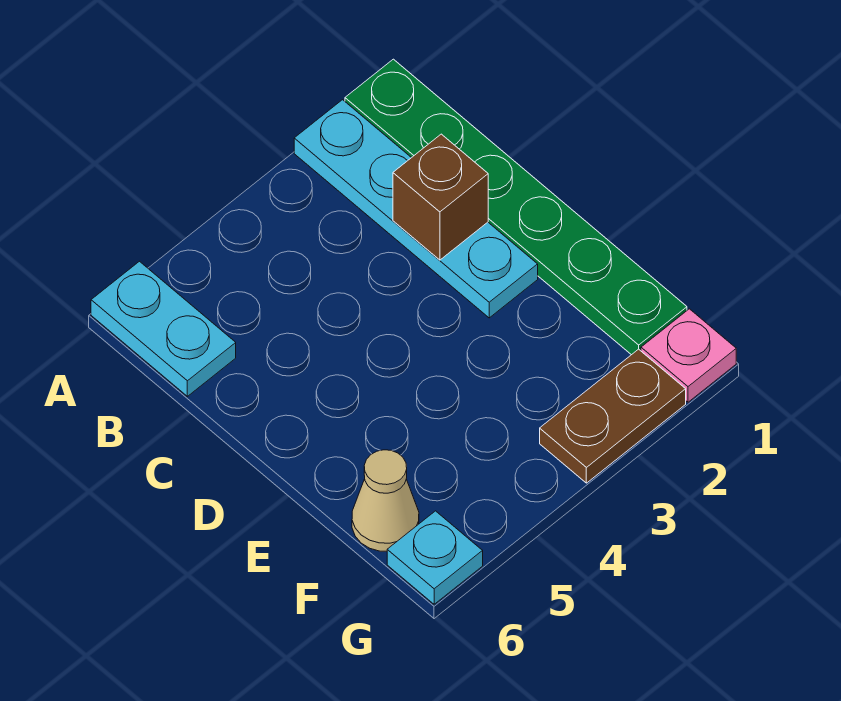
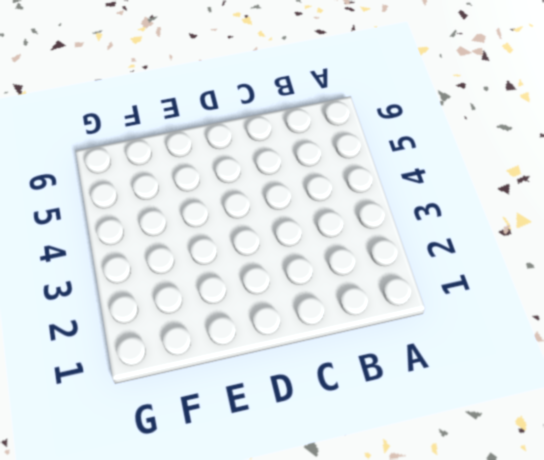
none -> green plate A1:F1 level 1
none -> cyan plate A2:D2 level 1

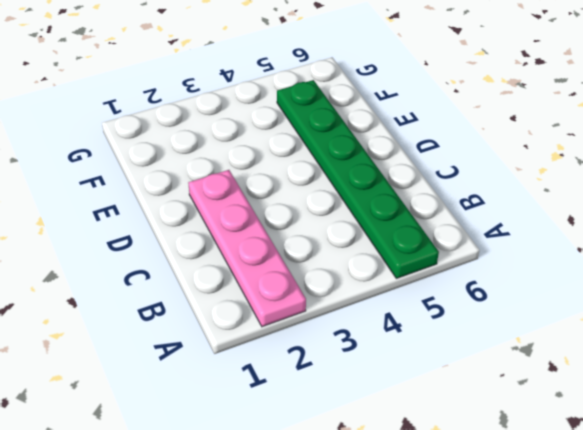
pink plate A2:D2 level 1 -> cyan plate A2:D2 level 1
green plate A5:F5 level 1 -> green plate A1:F1 level 1
none -> cyan plate A6:B6 level 1
none -> tan cone F6 level 1

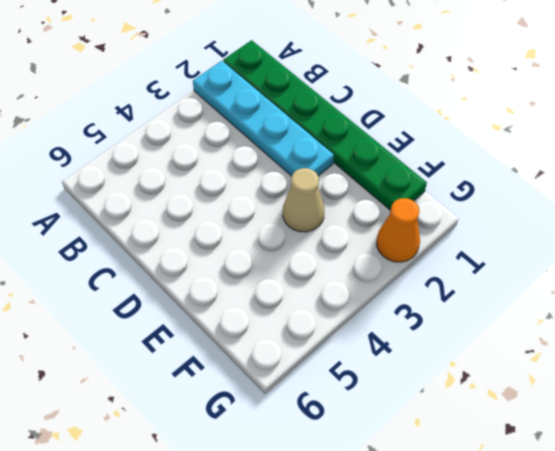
tan cone E3 level 1 -> tan cone F6 level 1
orange cone G2 level 1 -> brown plate G2:G3 level 1
none -> cyan plate A6:B6 level 1
none -> pink plate G1 level 1

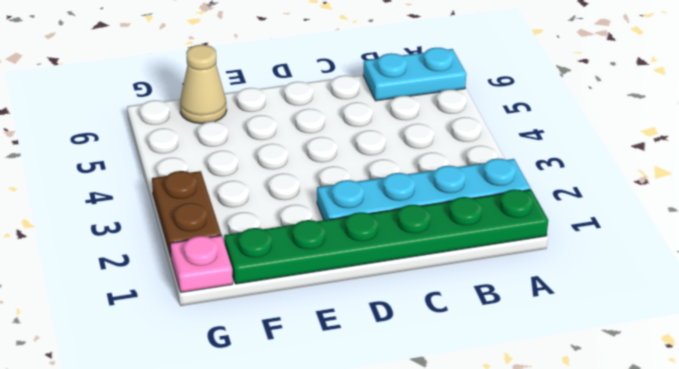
none -> cyan plate G6 level 1
none -> brown brick C2 level 2

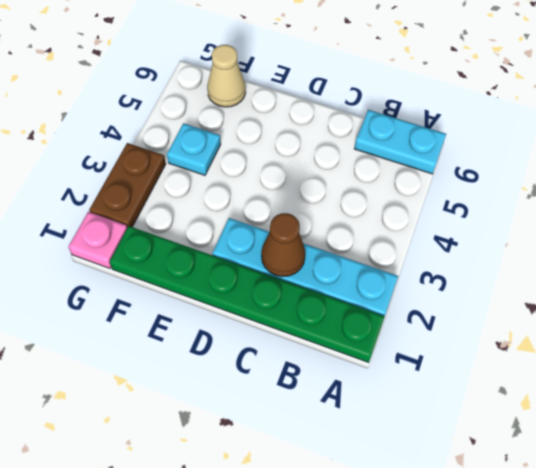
brown cone C2 level 2 -> brown brick C2 level 2
cyan plate F4 level 1 -> cyan plate G6 level 1

